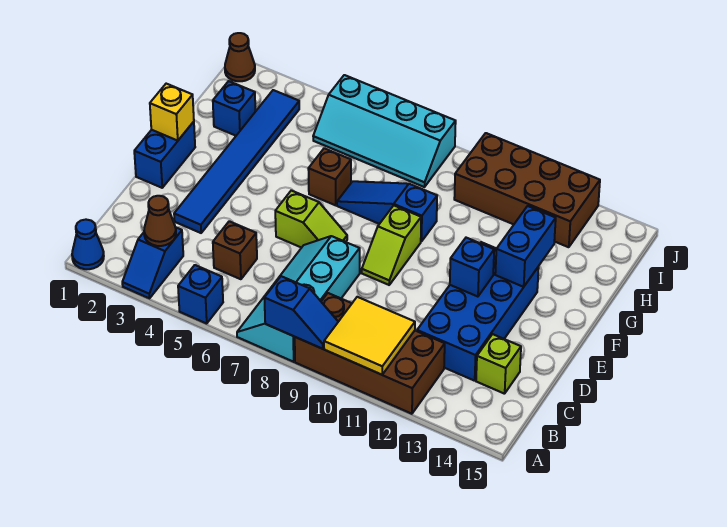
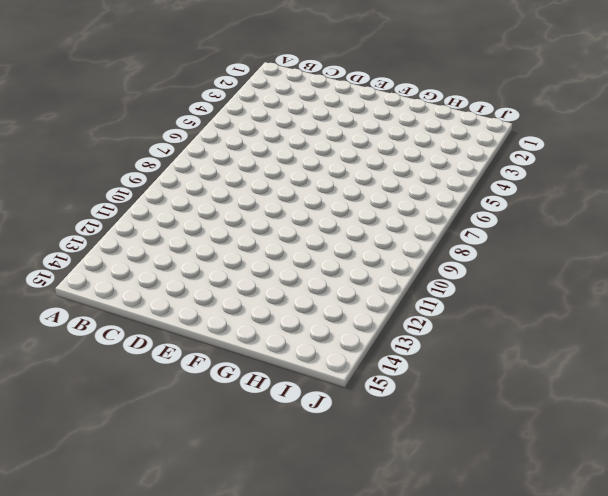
none -> blue cone A1 level 1
none -> blue slope A3:B3 level 1 top B
none -> blue brick A5 level 1

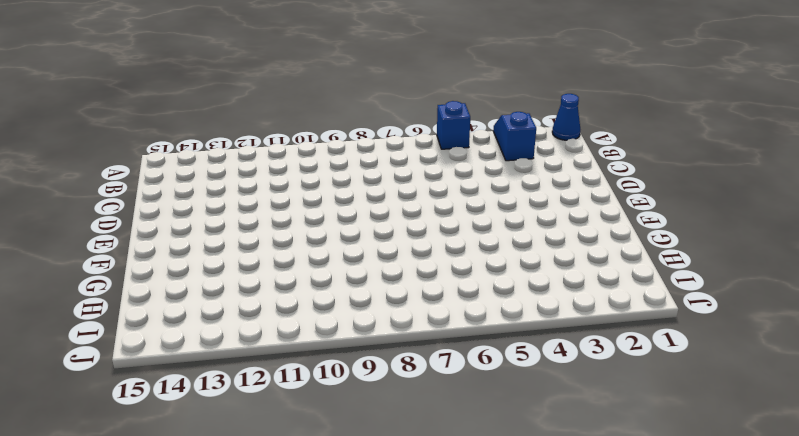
none -> cyan slope A7:D8 level 1 top 8
none -> brown brick A9:B12 level 1
none -> brown brick C5 level 1

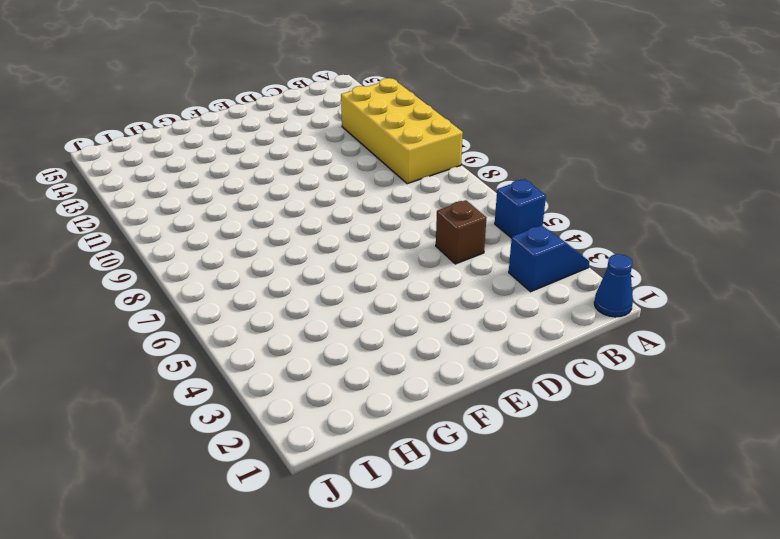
yellow brick A9:B12 level 1 -> brown brick A9:B12 level 1
none -> cyan slope A7:D8 level 1 top 8
none -> blue brick C12:F13 level 1
none -> lime brick C14 level 1

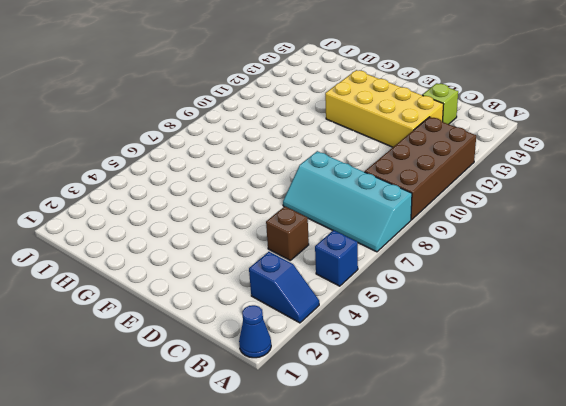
yellow brick C12:F13 level 1 -> blue brick C12:F13 level 1
none -> blue tile D3:I3 level 1
none -> blue brick E1:F1 level 1
none -> lime slope E6:E7 level 1 top 6

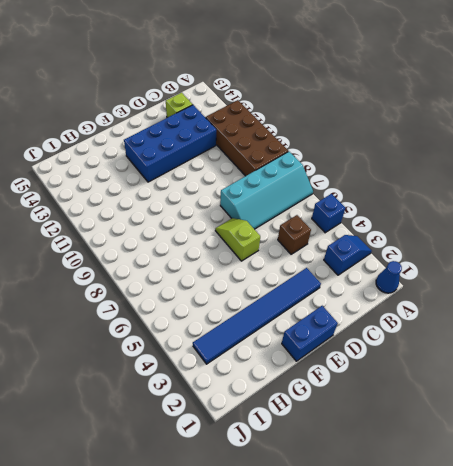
none -> lime slope E9:F9 level 1 top F
none -> brown brick G6 level 1
none -> blue slope G7:G9 level 1 top 9

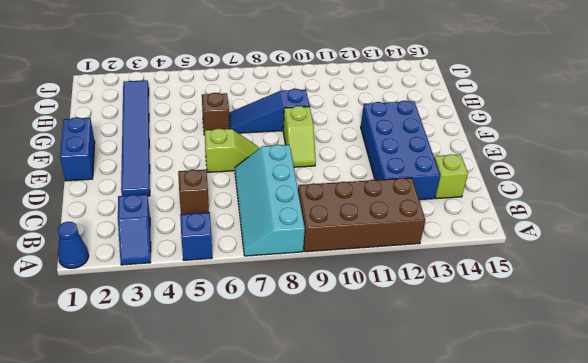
none -> blue brick H2 level 1
none -> cyan slope I5:J8 level 1 top J
none -> brown brick I10:J13 level 1

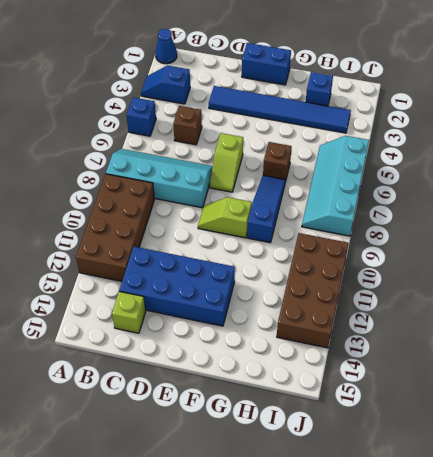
none -> brown cone J1 level 1
none -> blue slope A8:A9 level 2 top 8
none -> yellow tile A10:B11 level 2

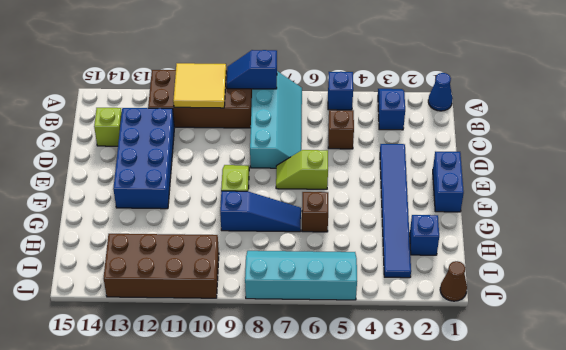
none -> brown cone B3 level 2
none -> blue brick E12 level 2
none -> yellow brick F1 level 2

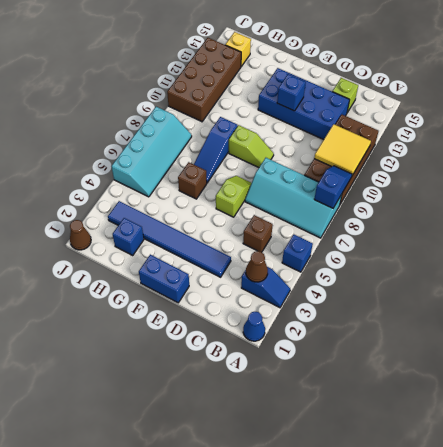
yellow brick I14 level 1 -> yellow brick F1 level 2
none -> blue brick F13:G13 level 2

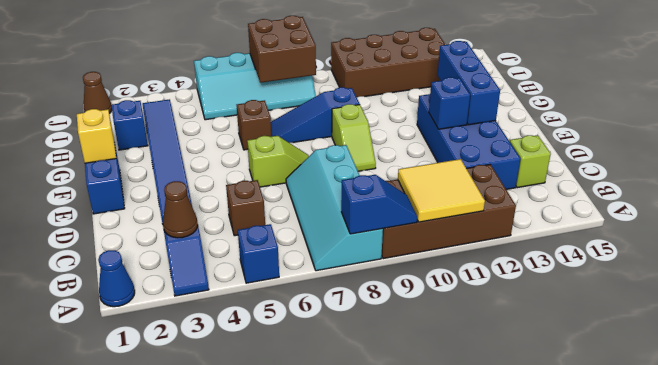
blue brick E13:G13 level 2 -> blue brick F13:G13 level 2
brown brick I7:J8 level 2 -> none

